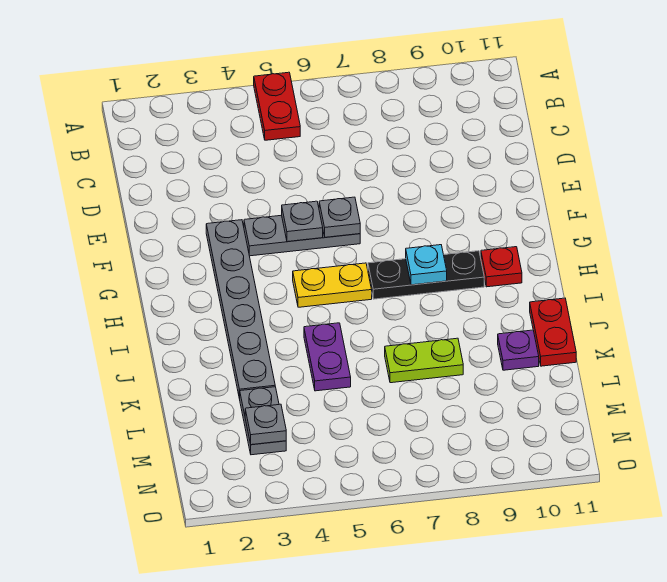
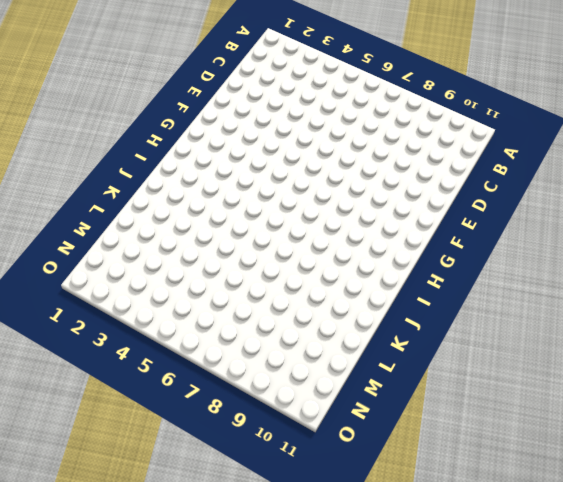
none -> red plate A5:B5 level 1
none -> grey plate F3:K3 level 1
none -> grey plate F4:F6 level 1

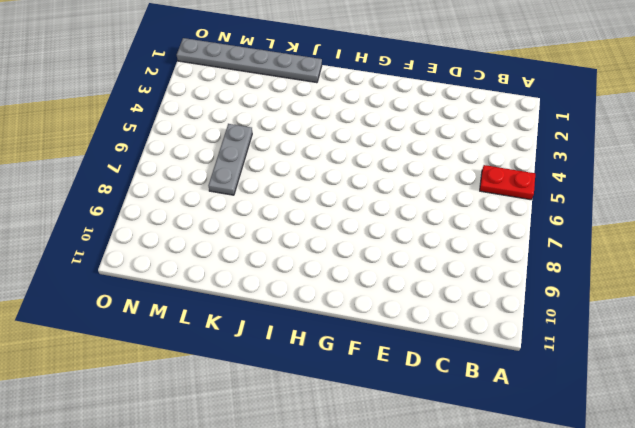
grey plate J1:O1 level 1 -> grey plate F3:K3 level 1
grey plate L5:L7 level 1 -> grey plate F4:F6 level 1
none -> yellow plate H5:H6 level 1
none -> black plate H7:H9 level 1
none -> red plate H10 level 1

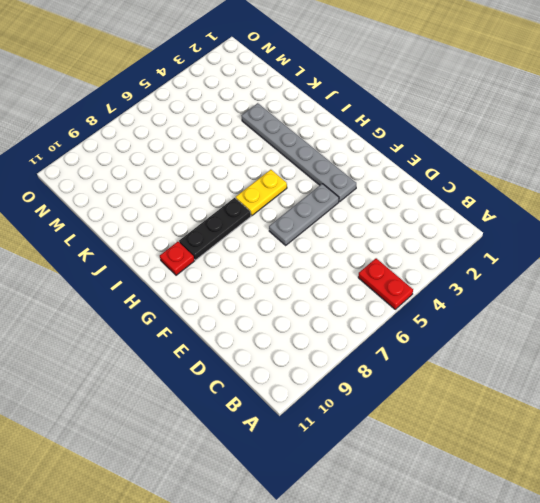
none -> purple plate J5:K5 level 1
none -> red plate J11:K11 level 1
none -> lime plate K7:K8 level 1

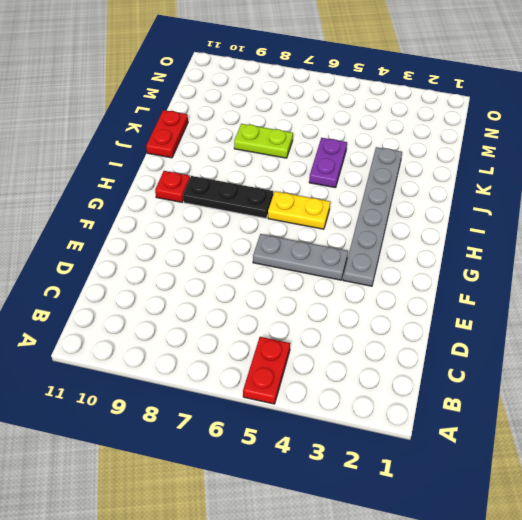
none -> purple plate K10 level 1
none -> grey plate L3:M3 level 1
none -> grey plate F5 level 2

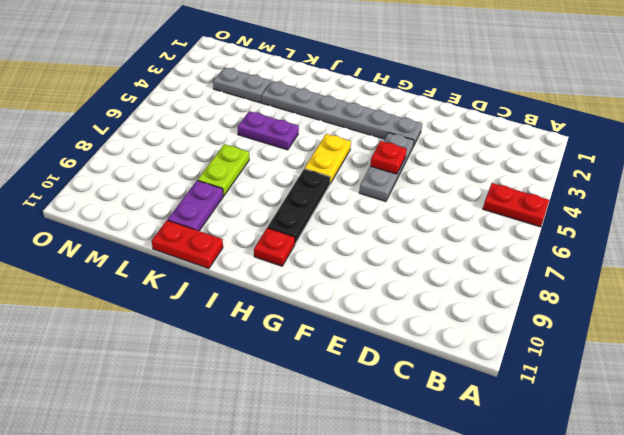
red plate F5 level 2 -> grey plate F5 level 2
purple plate K9:K10 level 1 -> purple plate K10 level 1
none -> grey plate F6 level 2
none -> cyan plate H8 level 2
none -> grey plate M3 level 2

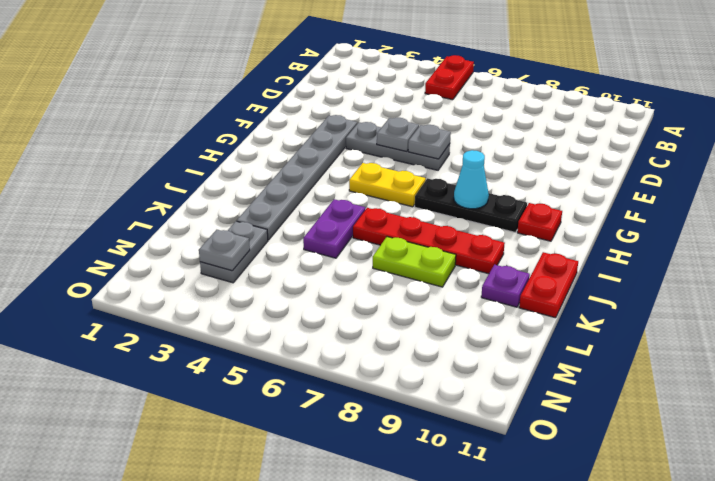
cyan cone H8 level 2 -> cyan plate H8 level 2
red plate J6:J9 level 1 -> none

